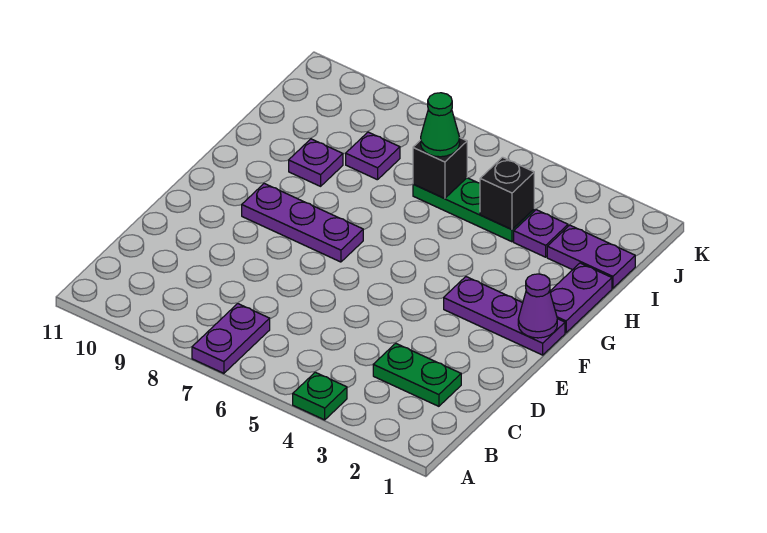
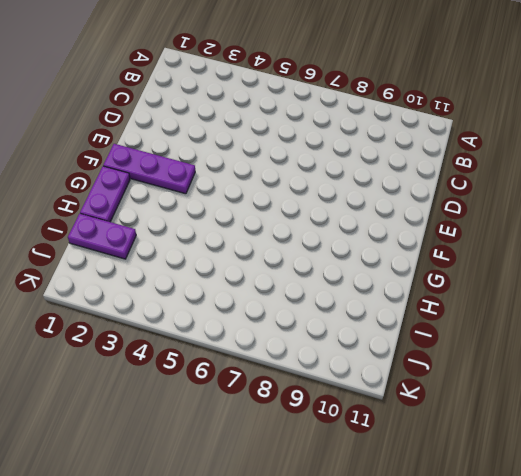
none -> green plate A4 level 1
none -> purple plate A7:B7 level 1
none -> green plate C2:C3 level 1

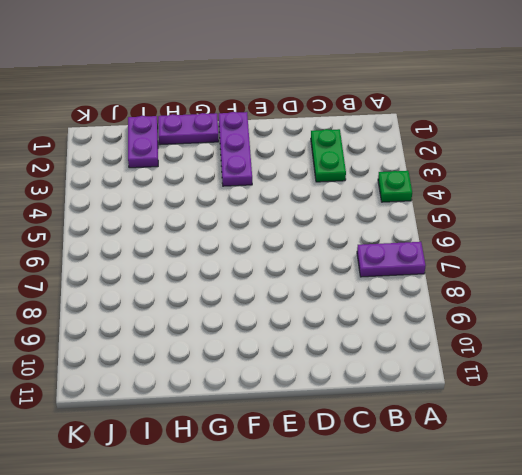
none -> purple plate F7:F9 level 1
none -> purple plate H9 level 1
none -> purple plate I3 level 1

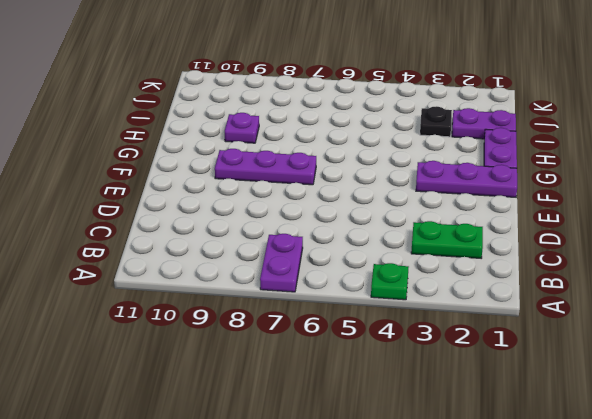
black plate I3 level 1 -> purple plate I3 level 1
none -> green plate I4:I6 level 1
none -> purple plate I8 level 1
none -> purple cone F1 level 2

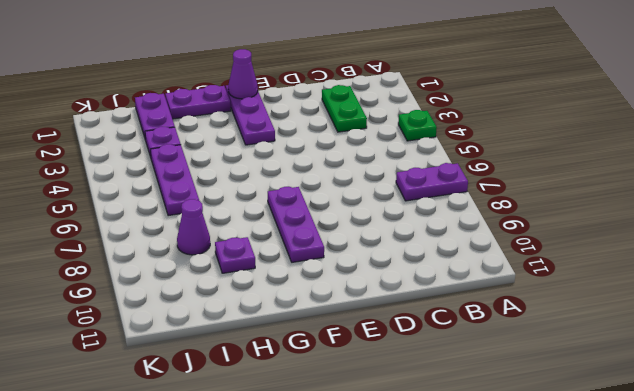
purple plate I4:I6 level 1 -> green plate I4:I6 level 1
purple cone I8 level 1 -> purple plate I8 level 1
none -> black brick I4 level 2
none -> black brick I6 level 2
none -> green cone I6 level 3

